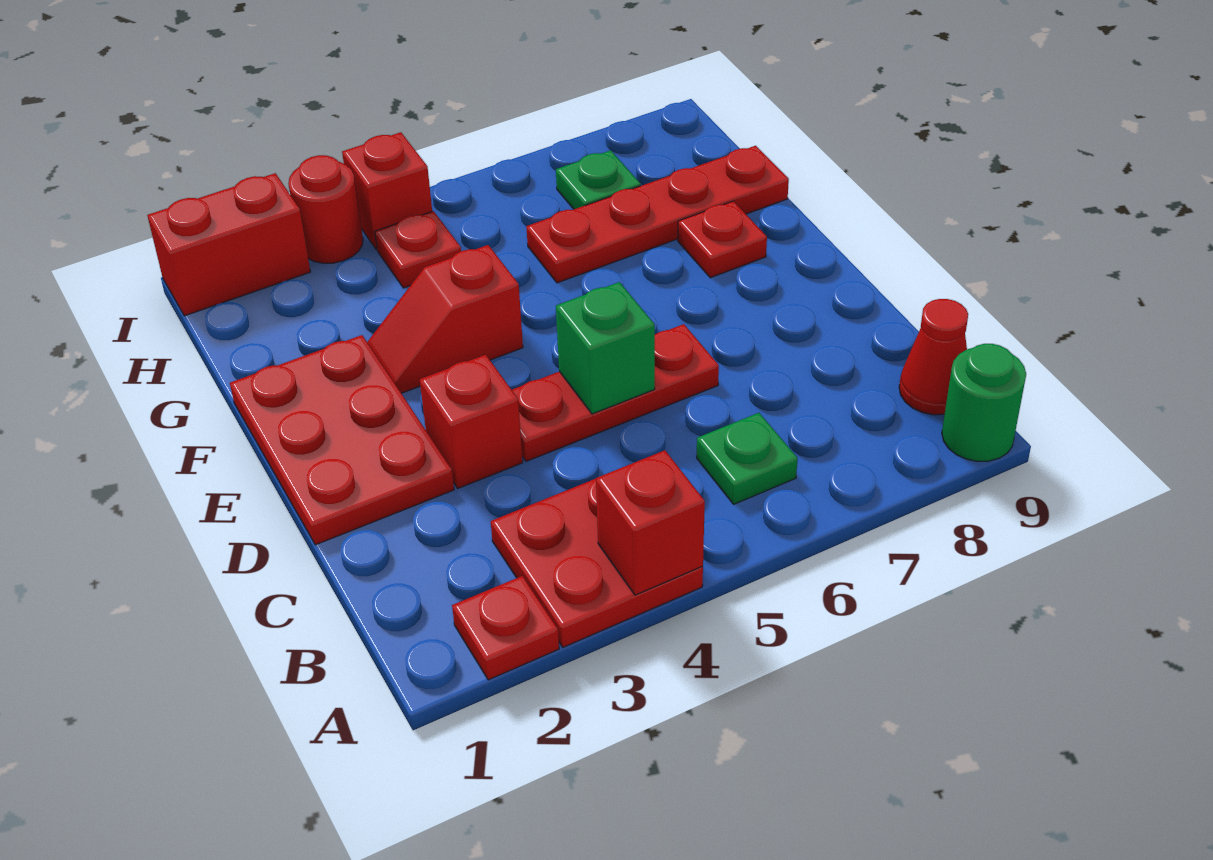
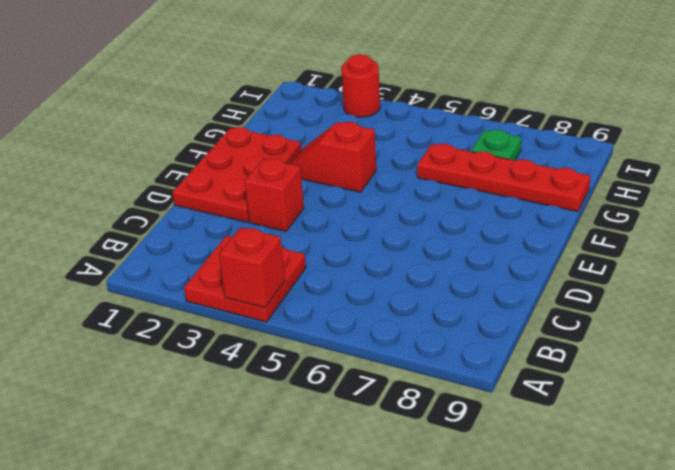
none -> red plate A2 level 1
none -> green round brick A9 level 1
none -> green plate B6 level 1

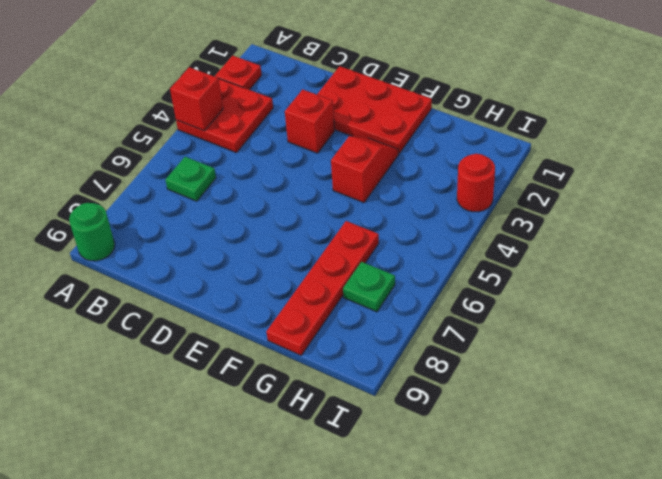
none -> red cone B9 level 1
none -> red plate D4:D6 level 1
none -> red plate F8 level 1

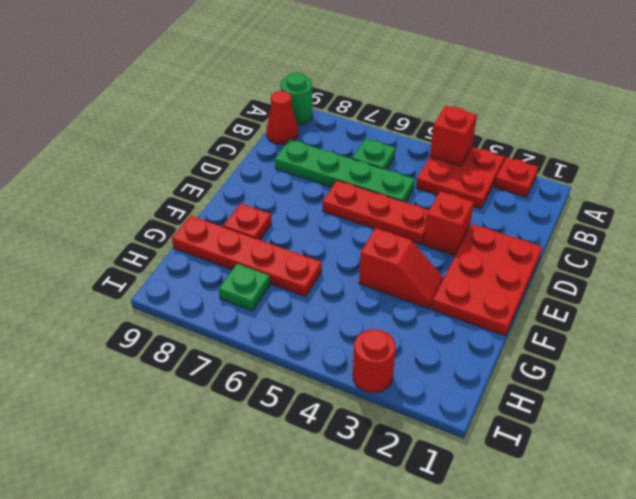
green plate C5:C8 level 1 -> none
none -> red plate H4 level 1
none -> red brick I1:I2 level 1
none -> red brick I4 level 1

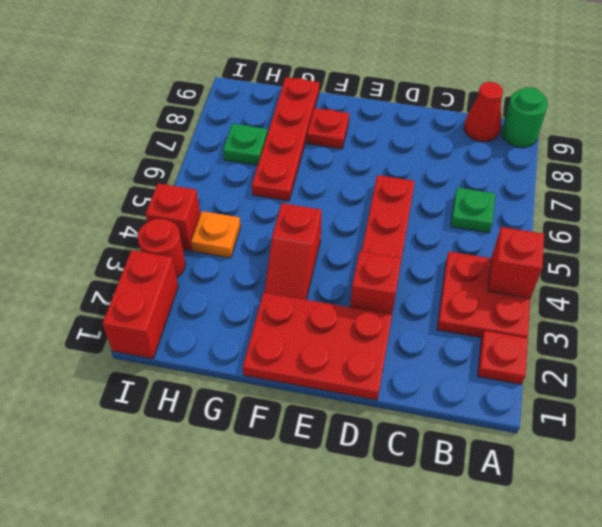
orange plate H4 level 1 -> red plate H4 level 1
none -> green brick D5 level 2

